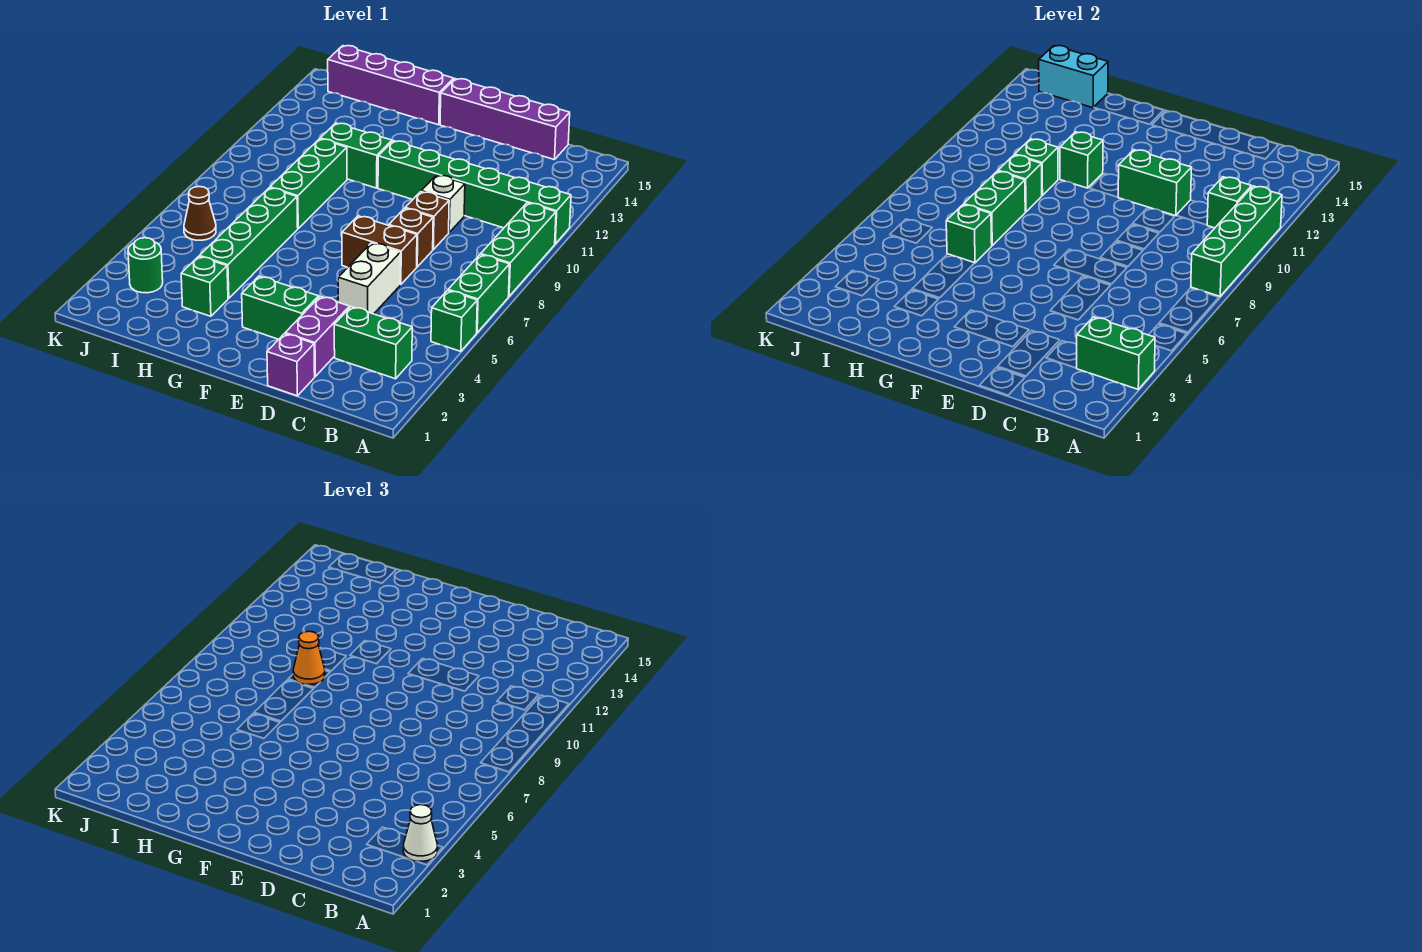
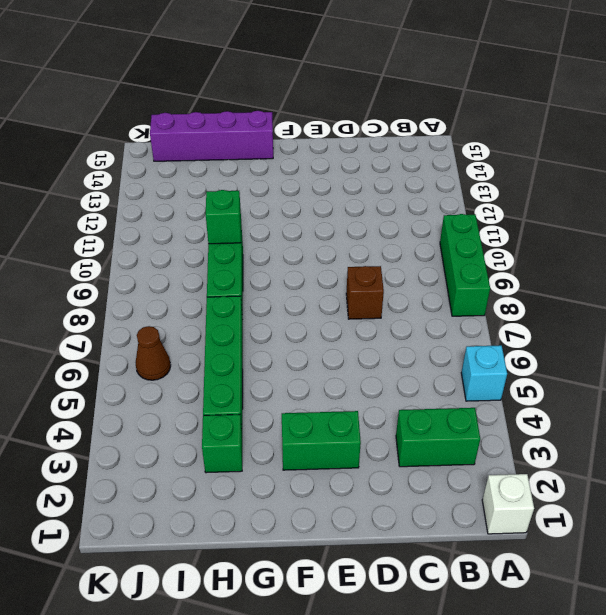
white brick A1 level 1 -> white brick D10 level 1
cyan brick A5 level 1 -> green brick A5 level 1
none -> green brick A6:A7 level 1
none -> green brick A11:F11 level 1
none -> purple brick C15:F15 level 1
none -> purple brick D1 level 1

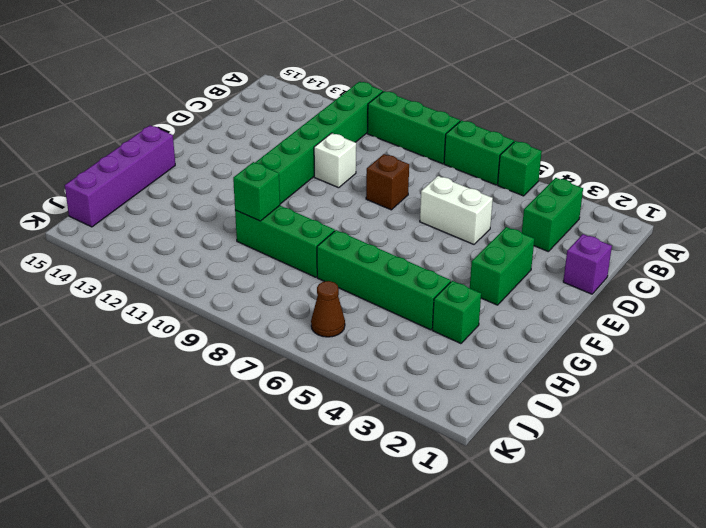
none -> purple brick C15:F15 level 1
none -> purple brick D2:D3 level 1
none -> brown brick D7:E7 level 1
none -> brown brick D9 level 1

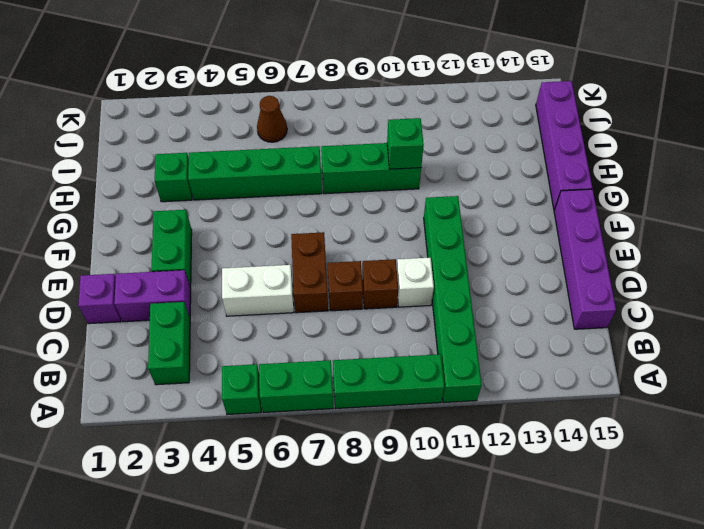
none -> green brick G11:H11 level 1
none -> green round brick J3 level 1
none -> green brick A3:B3 level 2
none -> green brick A8:A11 level 2

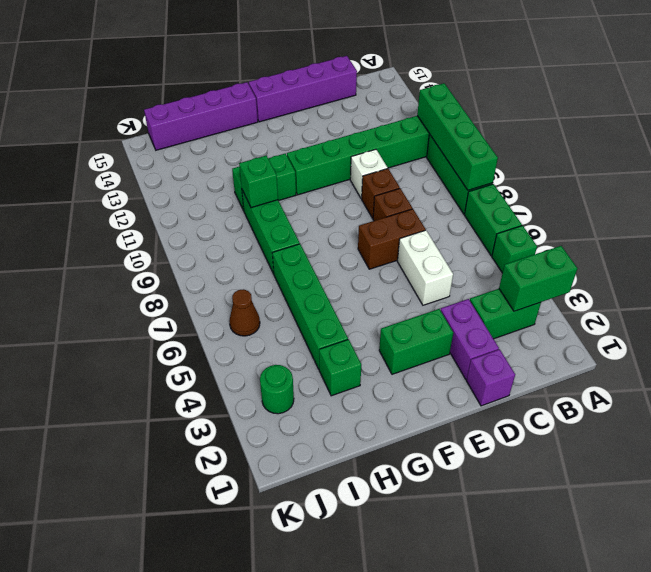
none -> green brick B11 level 2
none -> green brick D11:E11 level 2
none -> green brick G11 level 2
none -> green brick H6 level 2

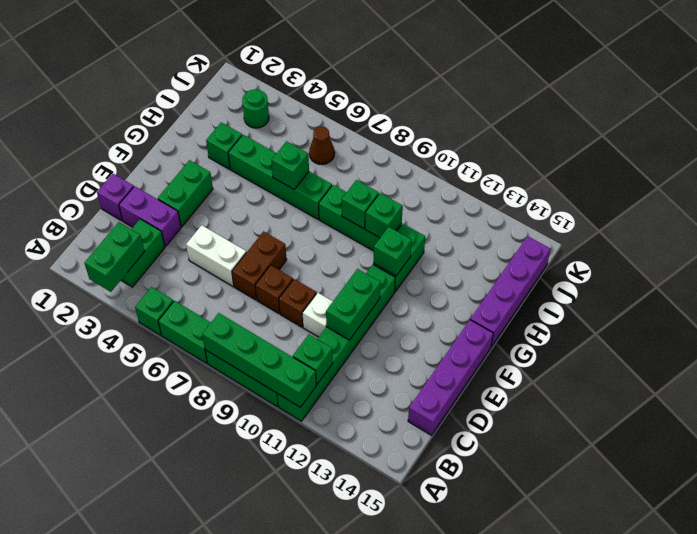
none -> green brick H7:H8 level 2
none -> cyan brick I15:J15 level 2
none -> white cone A3 level 3
none -> orange cone H9 level 3

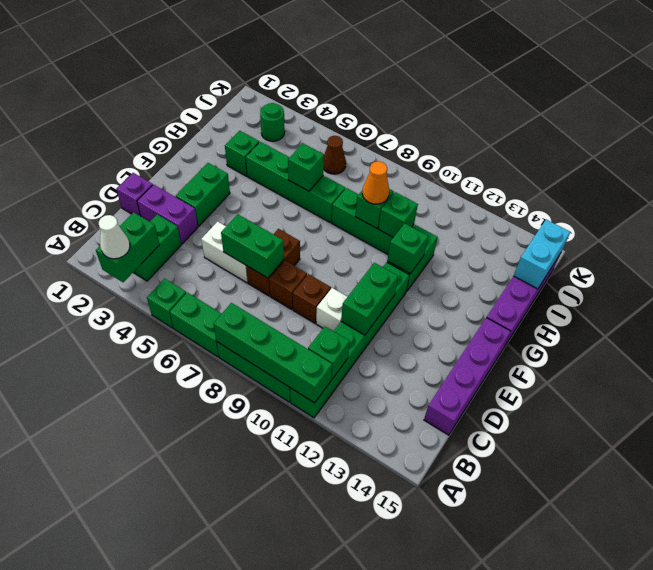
green brick D6:D7 level 2 -> green brick H7:H8 level 2

